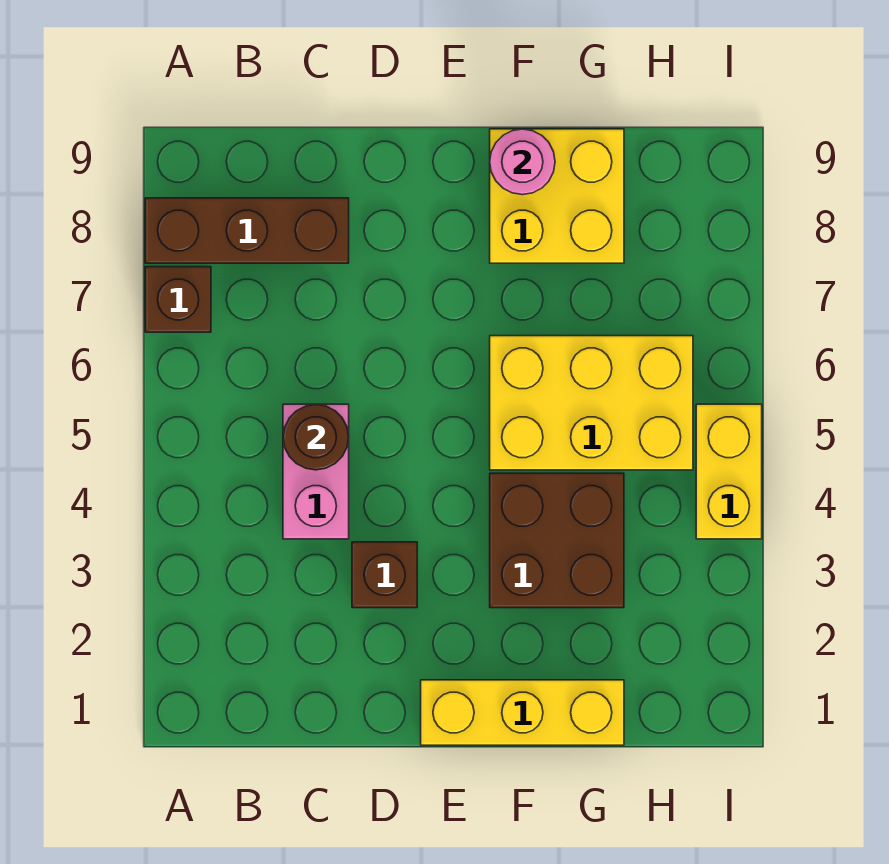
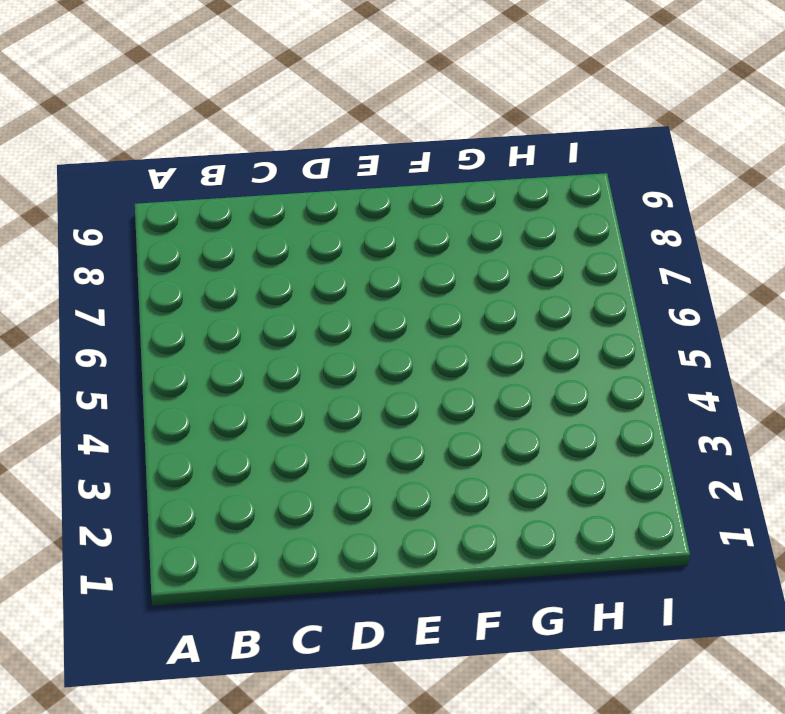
none -> brown brick A7 level 1
none -> brown brick A8:C8 level 1

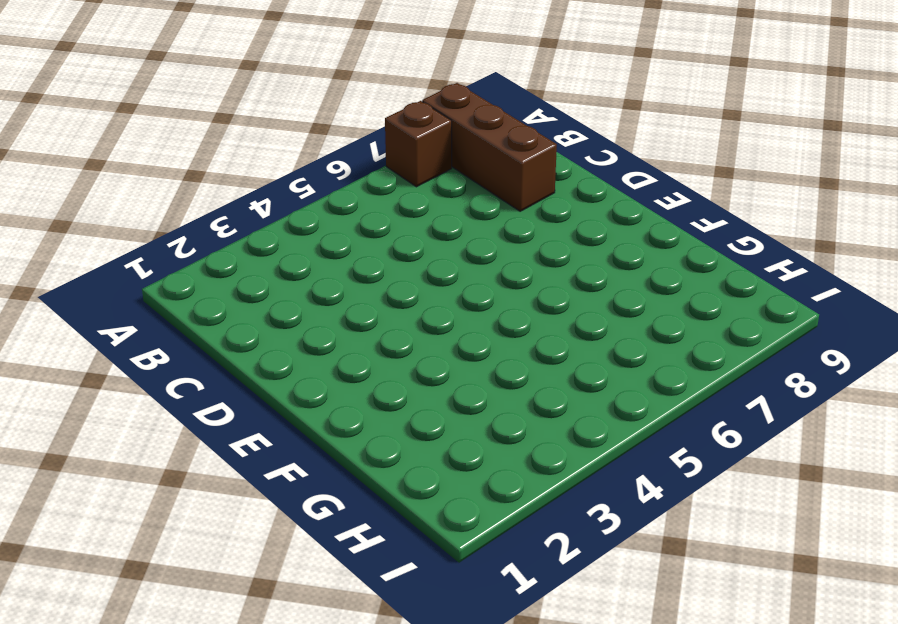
none -> pink brick C4:C5 level 1
none -> brown brick D3 level 1

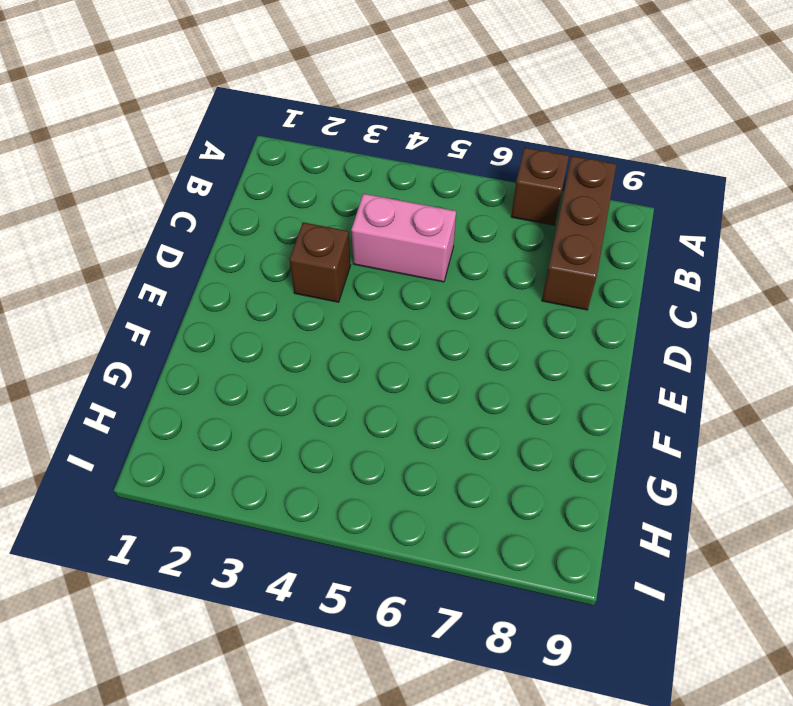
none -> yellow brick E1:G1 level 1
none -> brown brick F3:G4 level 1

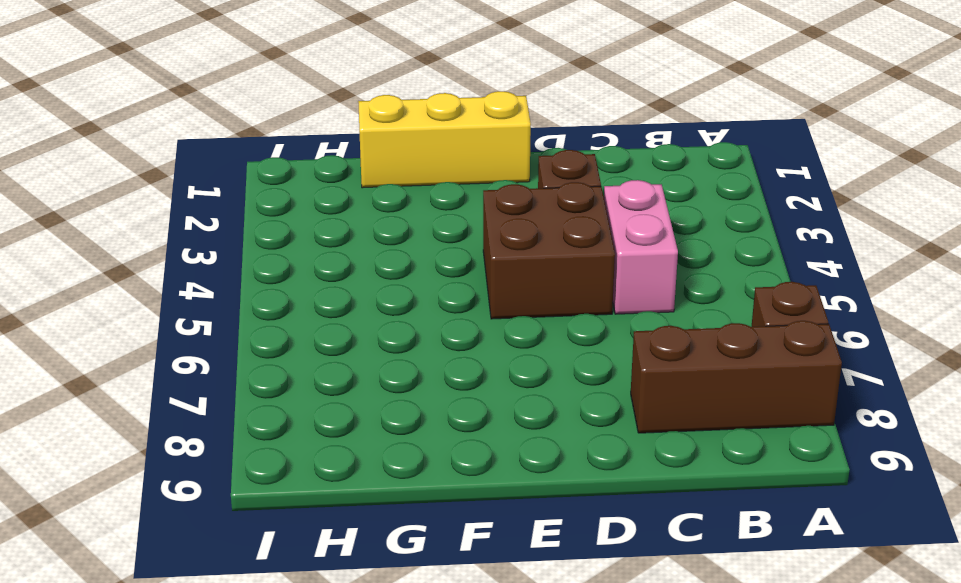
brown brick D4:E5 level 1 -> brown brick F3:G4 level 1
none -> yellow brick F5:H6 level 1
none -> yellow brick F8:G9 level 1

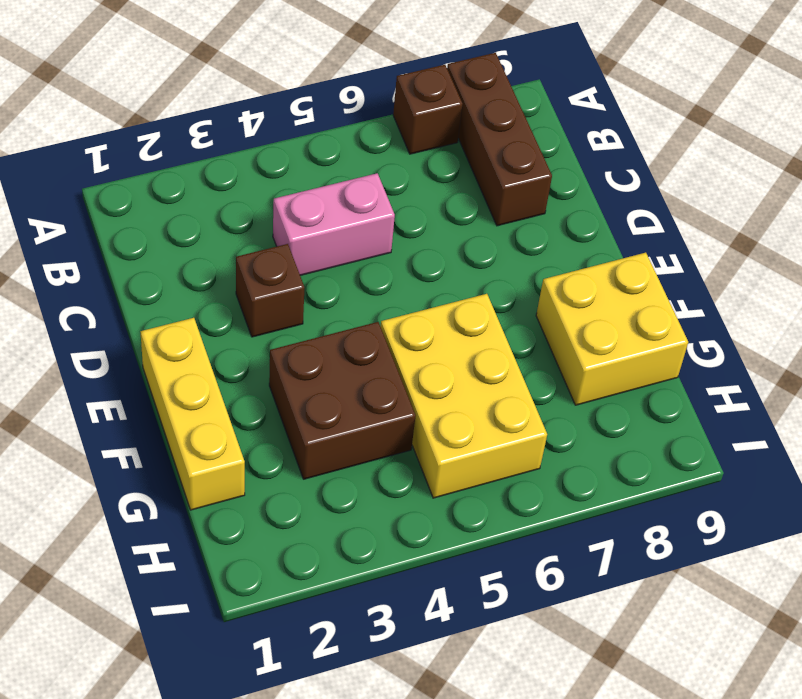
none -> yellow brick I4:I5 level 1
none -> brown round brick C5 level 2

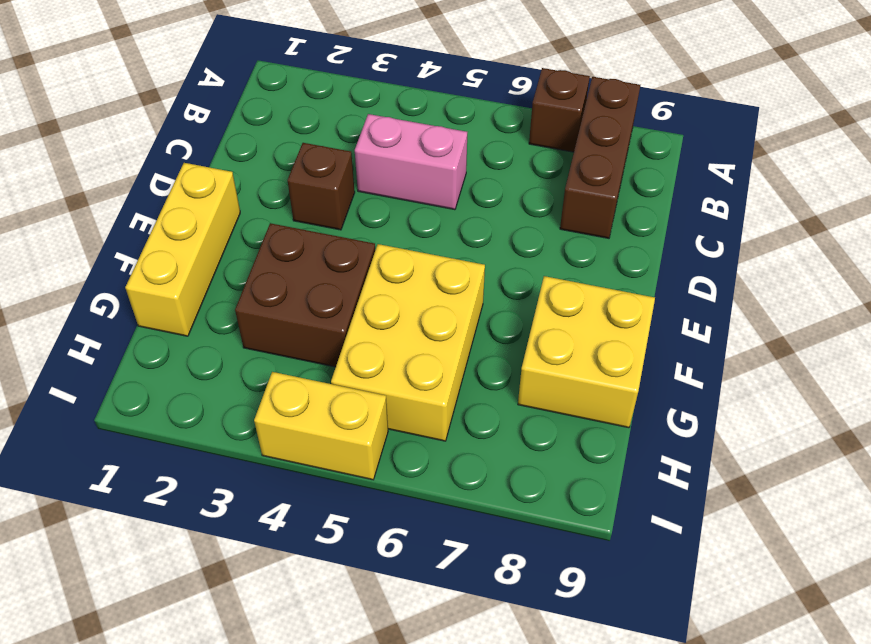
none -> brown round brick C5 level 2
none -> pink round brick F9 level 2

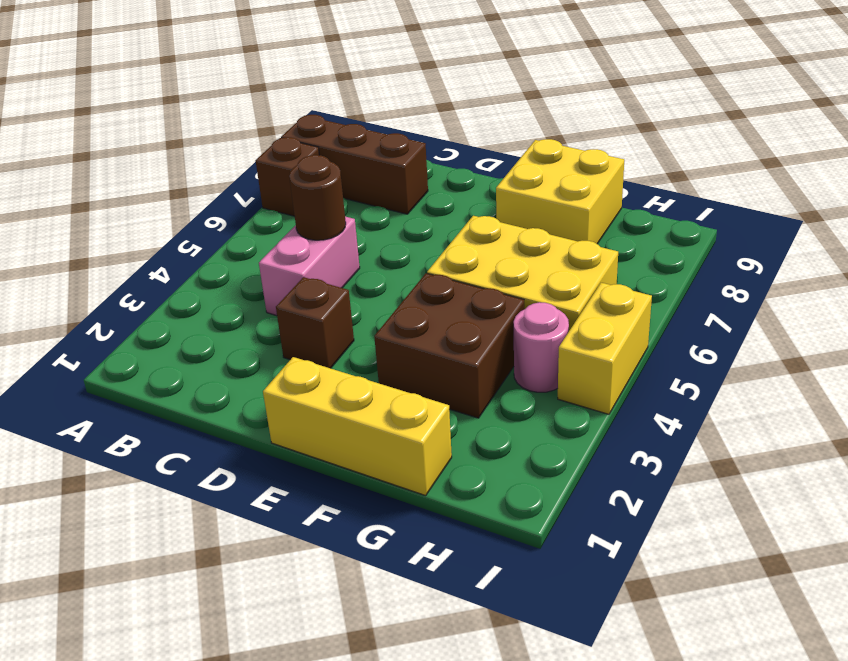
pink round brick H4 level 1 -> pink round brick F9 level 2

